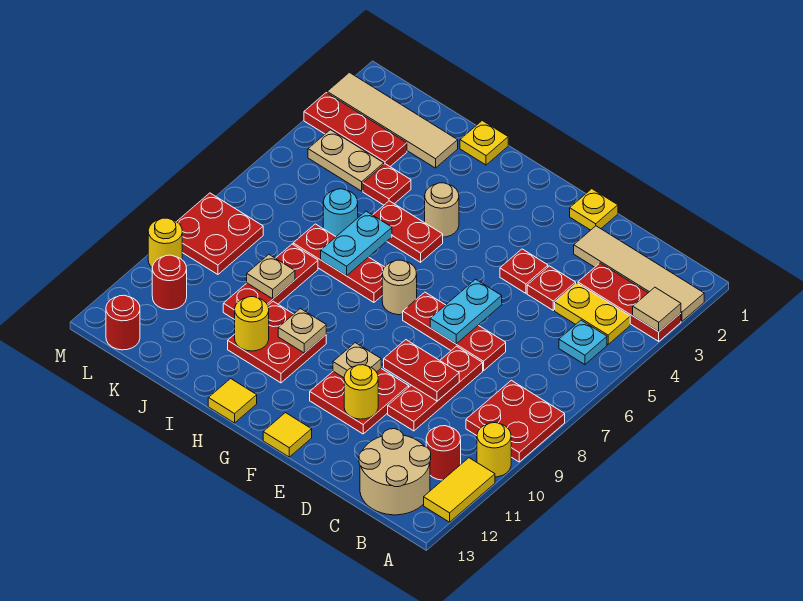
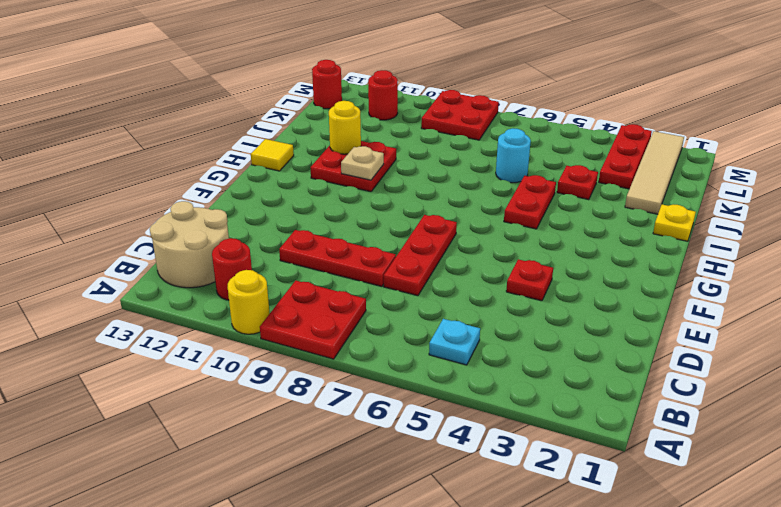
none -> tan tile A2:D2 level 1
none -> red plate A3:C3 level 1
none -> yellow tile A11:A12 level 1
none -> yellow plate B4:C4 level 1

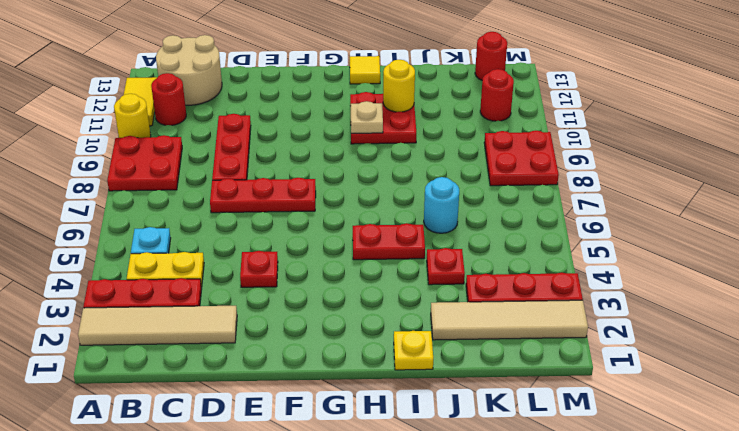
none -> red plate D4 level 1
none -> yellow plate E1 level 1
none -> red plate E10:F11 level 1
none -> yellow tile F13 level 1

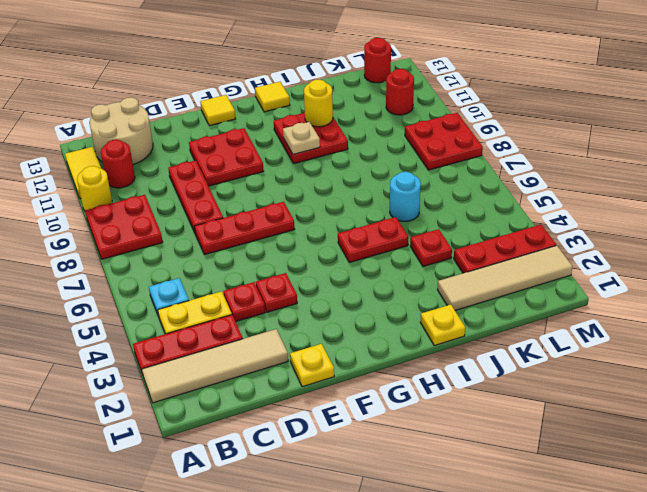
none -> tan round brick G7 level 1
none -> tan round brick H4 level 1
none -> red plate H7:J7 level 1
none -> red plate J8:J10 level 1

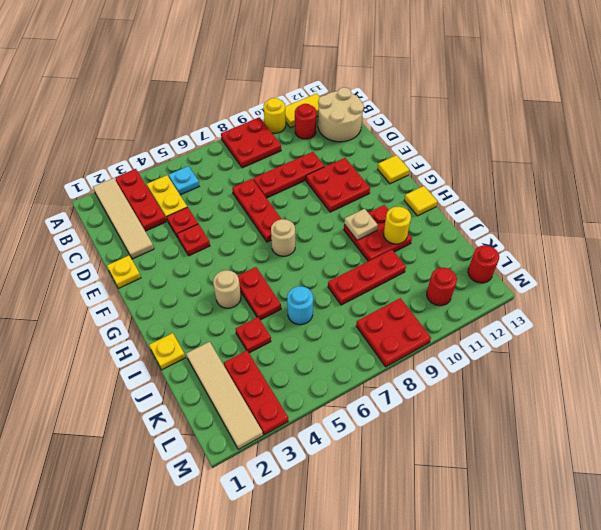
none -> red plate H7:J7 level 1
none -> tan plate K4:L4 level 1
none -> yellow round brick M10 level 1
none -> tan tile A3 level 2

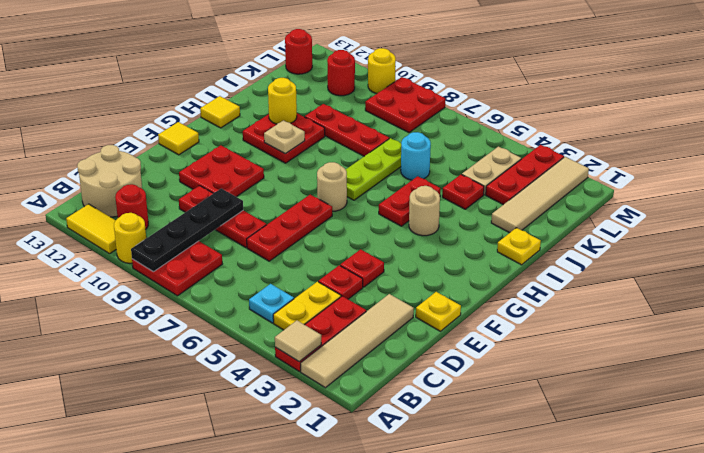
black plate A9:D9 level 2 -> red plate D9:E9 level 2
lime plate H7:J7 level 1 -> red plate H7:J7 level 1
none -> cyan plate E6:E7 level 2
none -> yellow round brick E11 level 2
none -> tan plate F10 level 2
none -> cyan plate I6:I7 level 2

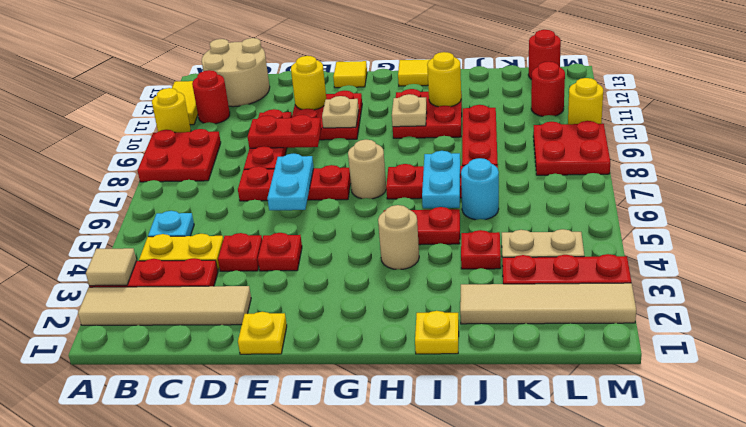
none -> tan plate J9 level 2

